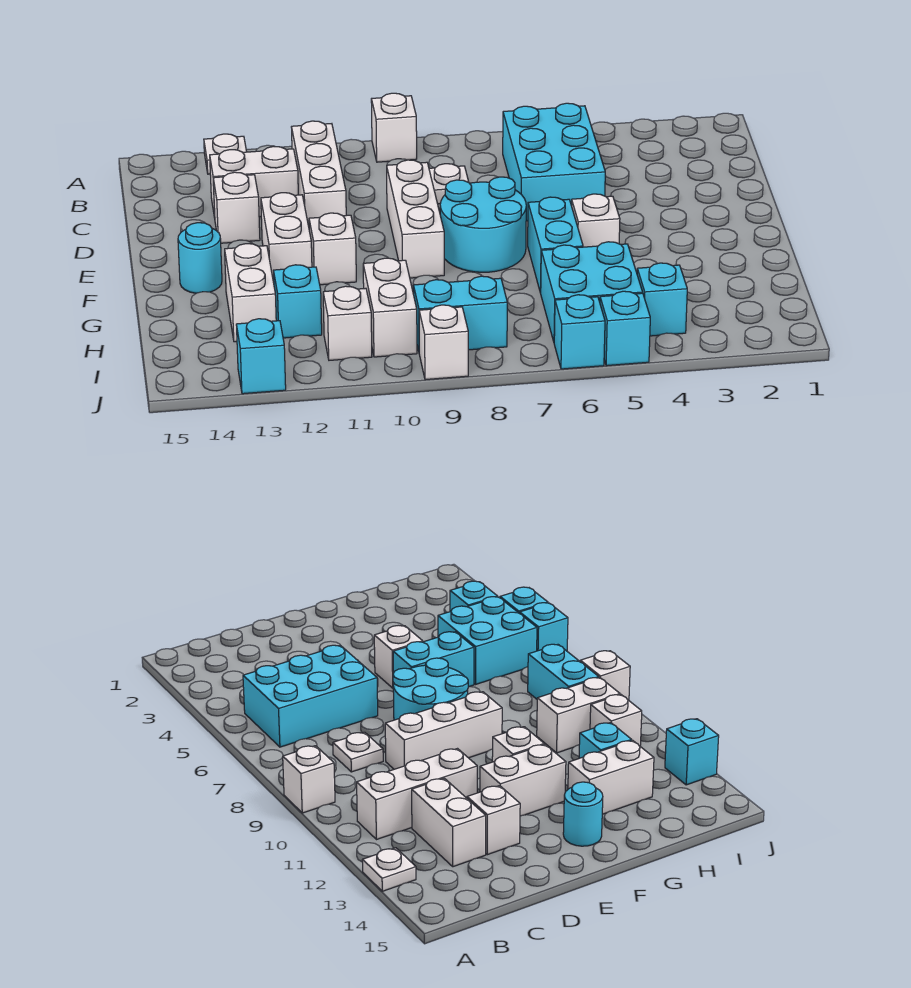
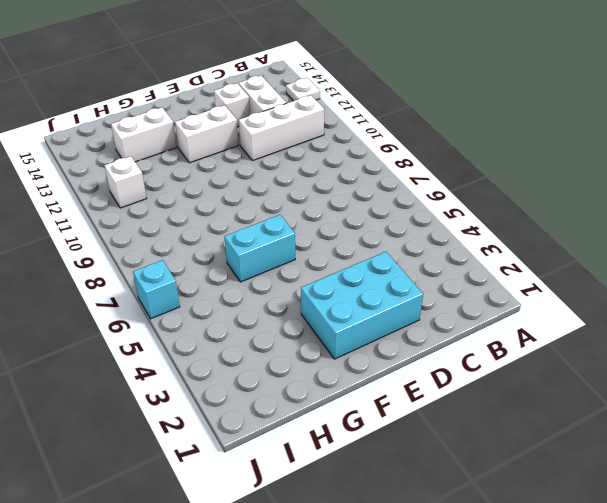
cyan brick D2:F3 level 1 -> cyan brick B5:D6 level 1
none -> white brick A9 level 1
none -> white plate C8 level 1
none -> white brick D9:F9 level 1

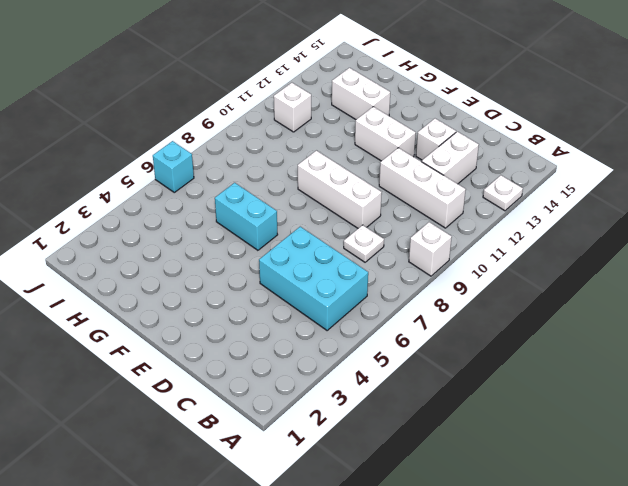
none -> cyan round brick E7:F8 level 1
none -> white brick F5 level 1
none -> white brick F11 level 1

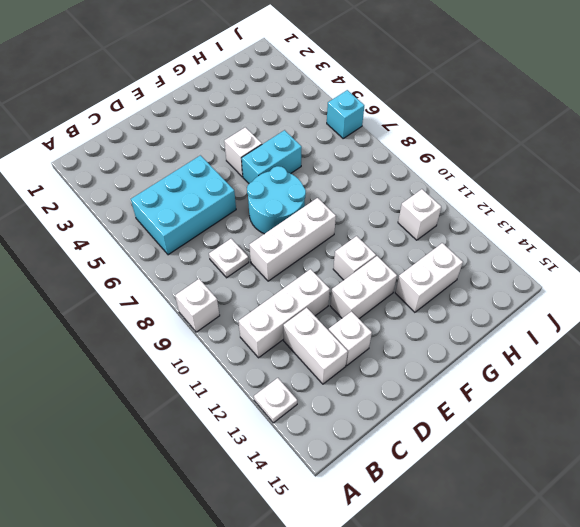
none -> cyan round brick F14 level 1
none -> cyan brick H5:I6 level 1
none -> white brick H10:I10 level 1

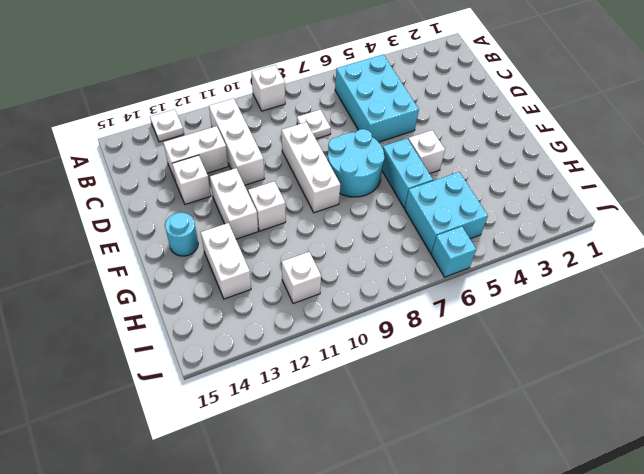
none -> white brick H10:I10 level 1
none -> cyan brick H12 level 1
none -> cyan brick I4 level 1

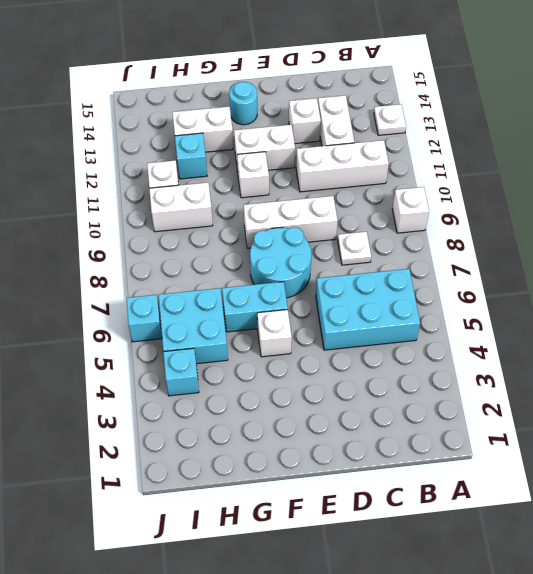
none -> cyan brick I8:I9 level 1
none -> cyan brick J5 level 1
none -> white brick J9 level 1

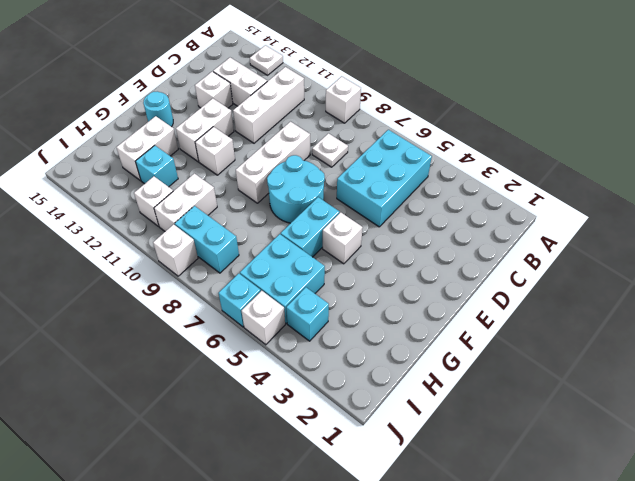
white brick J5 level 1 -> cyan brick J5 level 1
none -> cyan brick J13 level 1

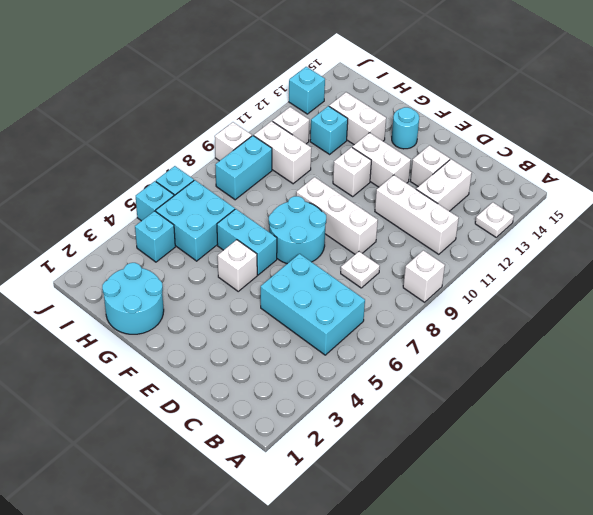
cyan round brick G1:H2 level 1 -> none

